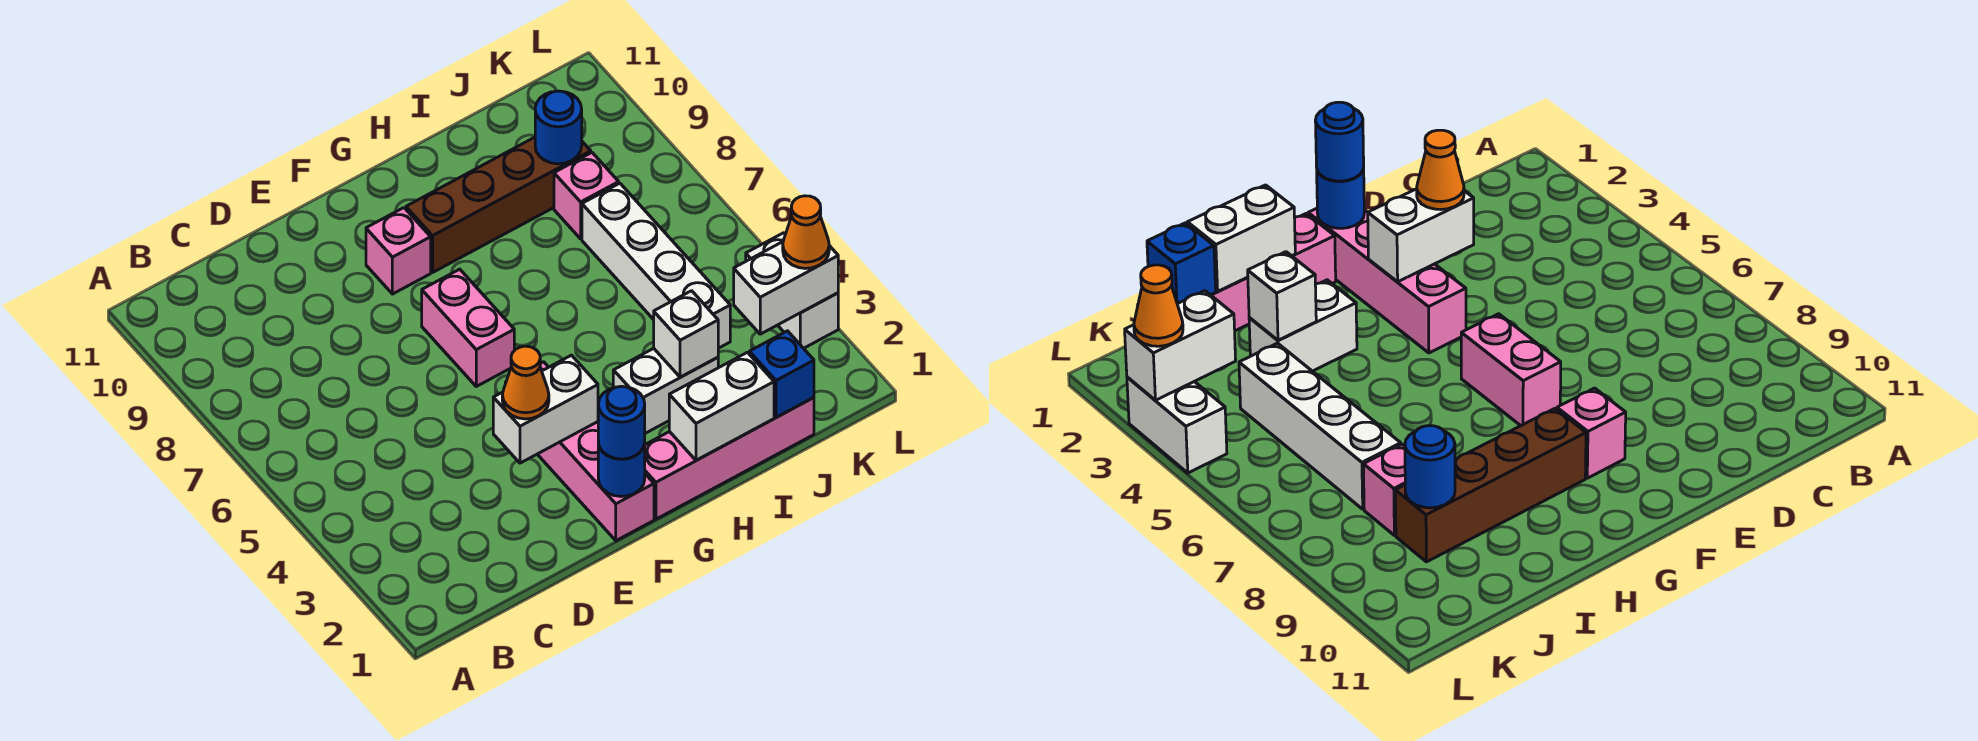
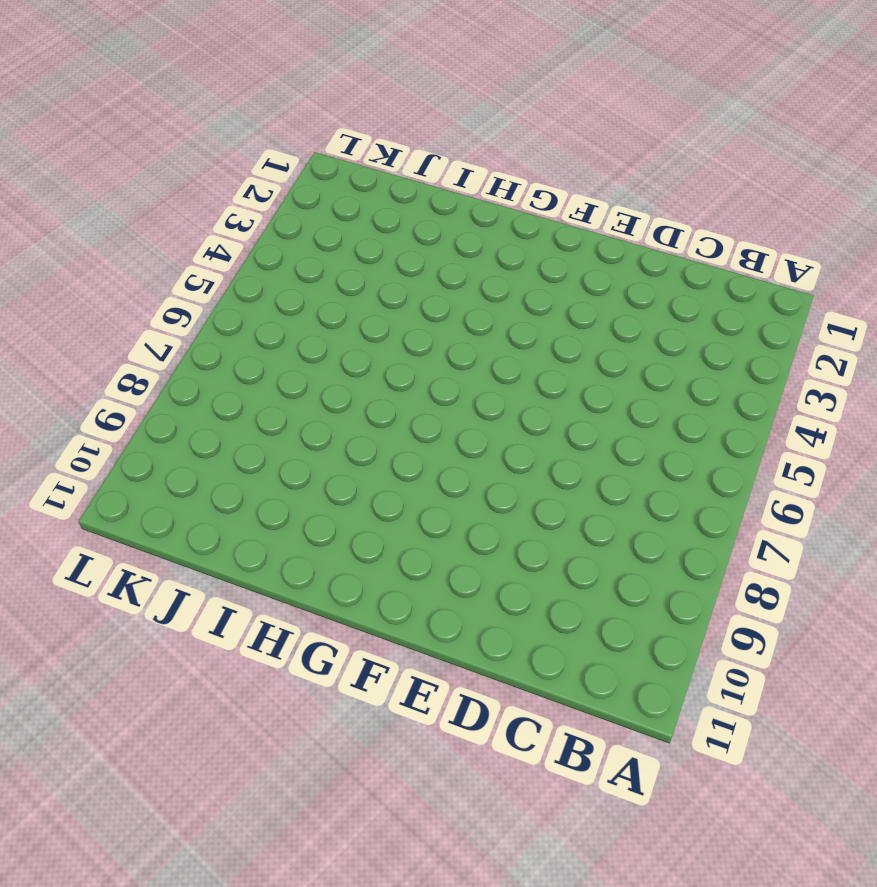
none -> pink brick F1:F4 level 1
none -> pink brick F6:F7 level 1
none -> pink brick F9 level 1

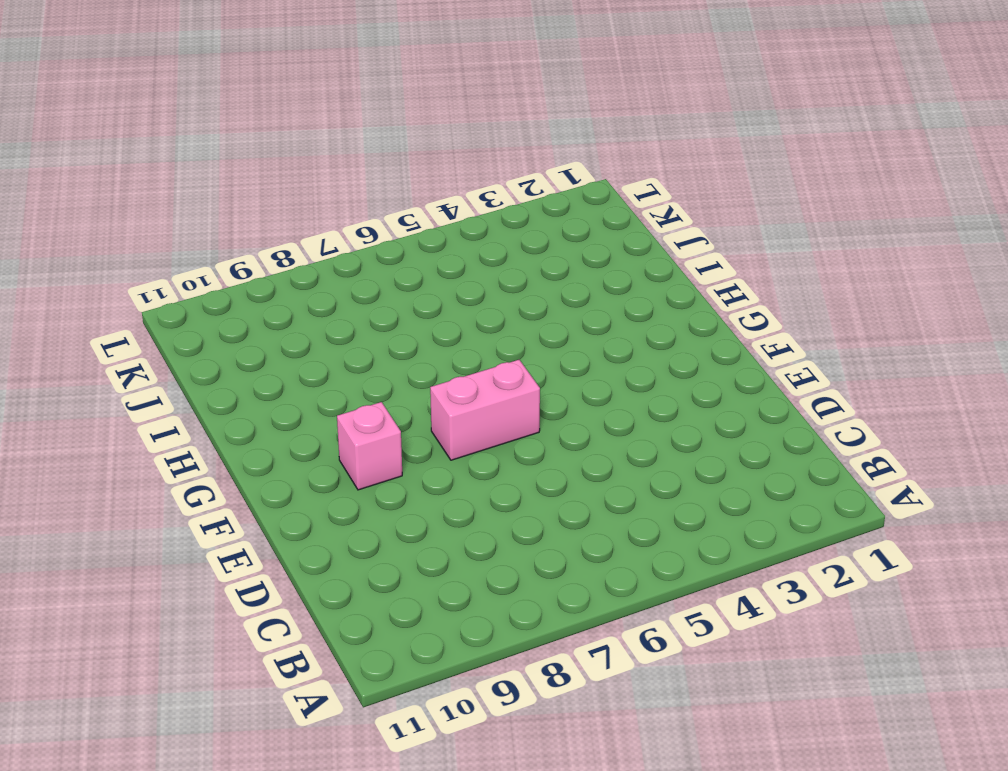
none -> pink brick F1:F4 level 1
none -> pink brick G1:J1 level 1
none -> brown brick G9:J9 level 1

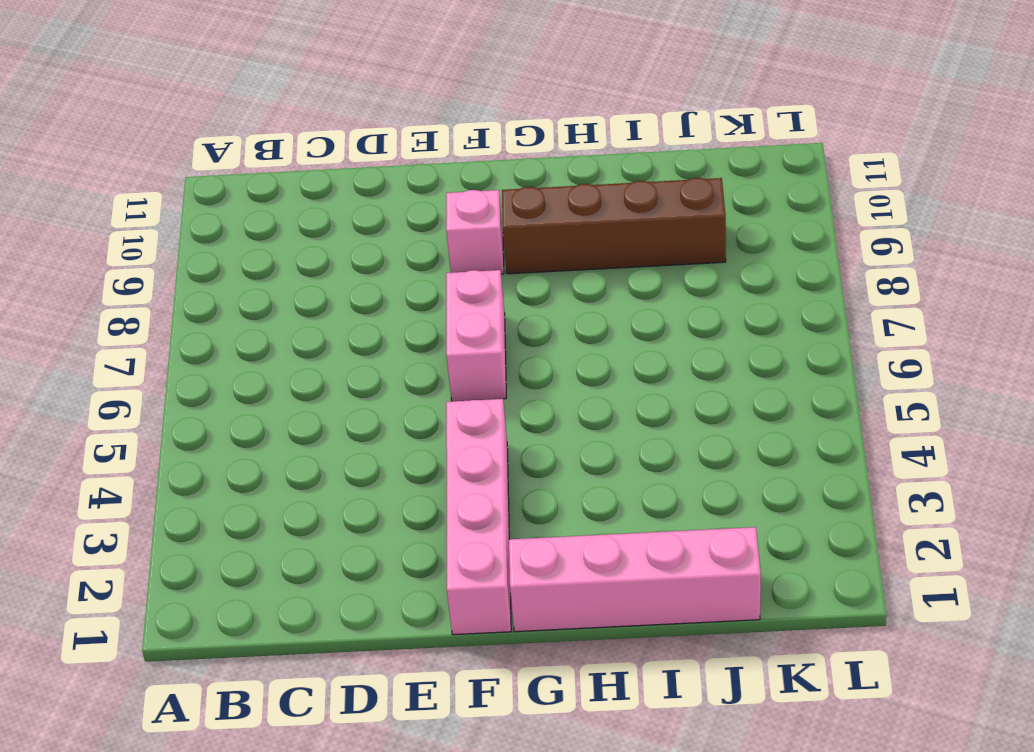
none -> white brick H3:I3 level 1
none -> white brick J4:J7 level 1
none -> pink brick J8 level 1

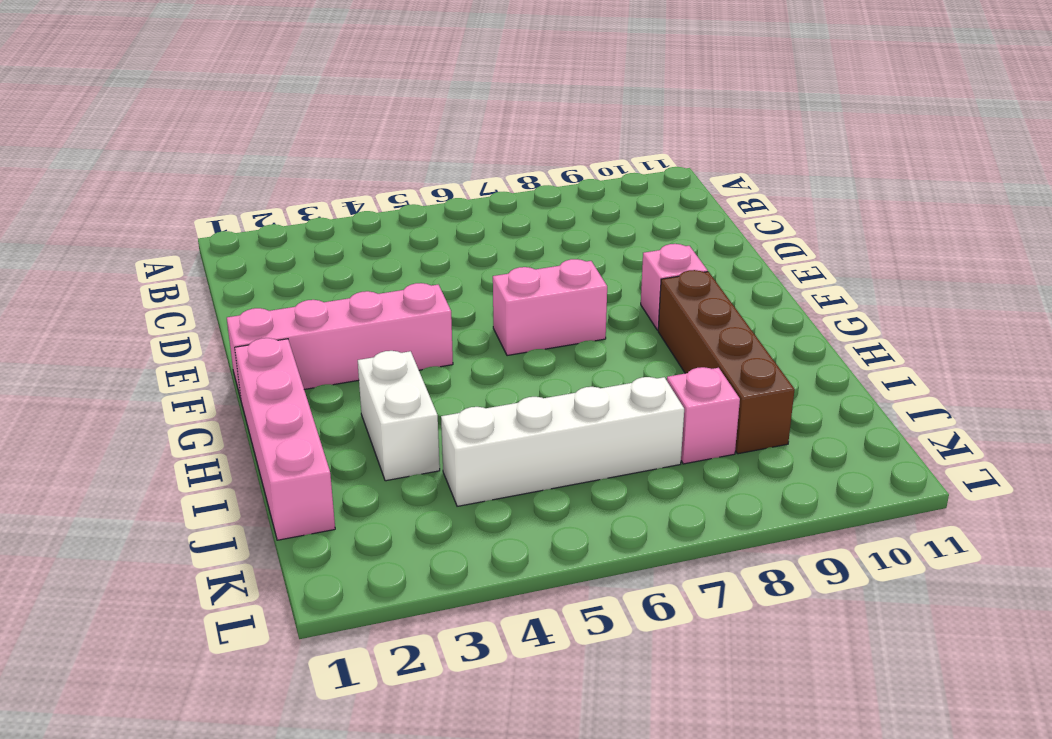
none -> white brick L3:L4 level 1
none -> white brick E3:F3 level 2
none -> blue round brick F1 level 2

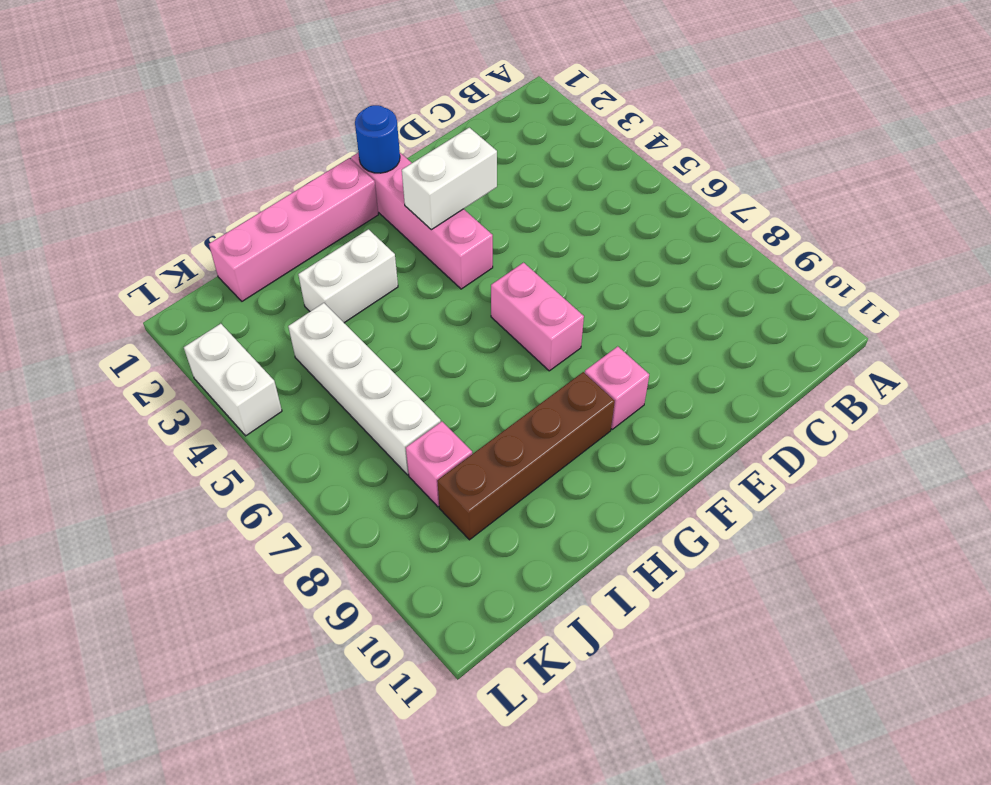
none -> white brick H1:I1 level 2
none -> white brick I3 level 2
none -> blue brick J1 level 2

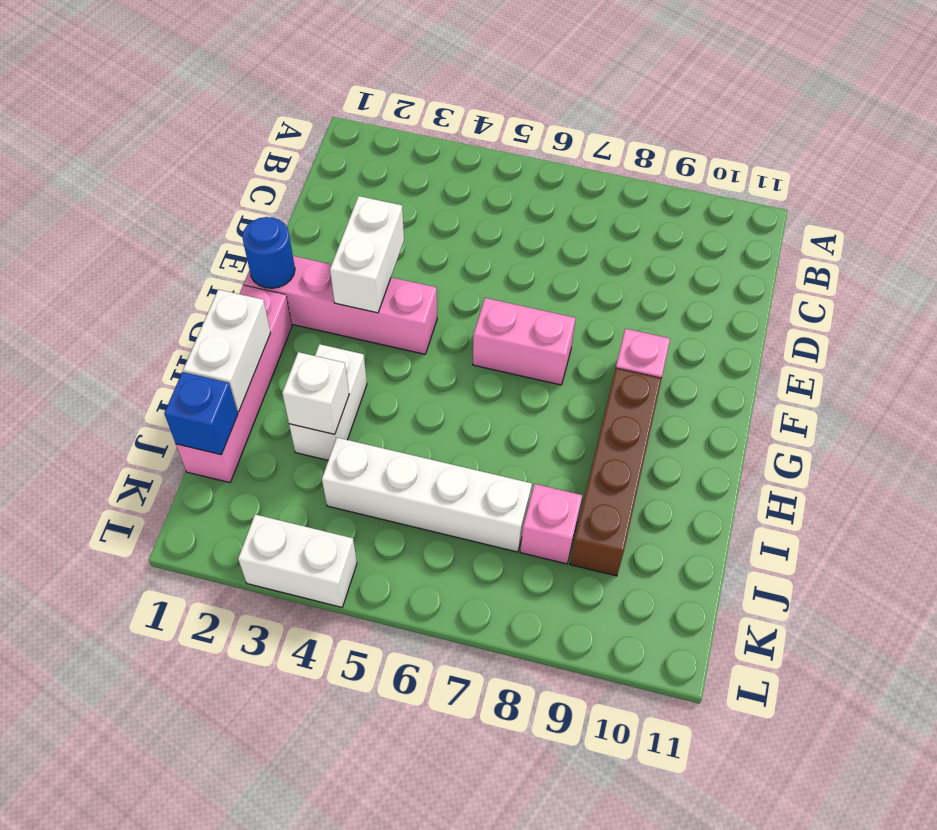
none -> blue round brick J9 level 2
none -> white brick K3:L3 level 2
none -> orange cone E3 level 3

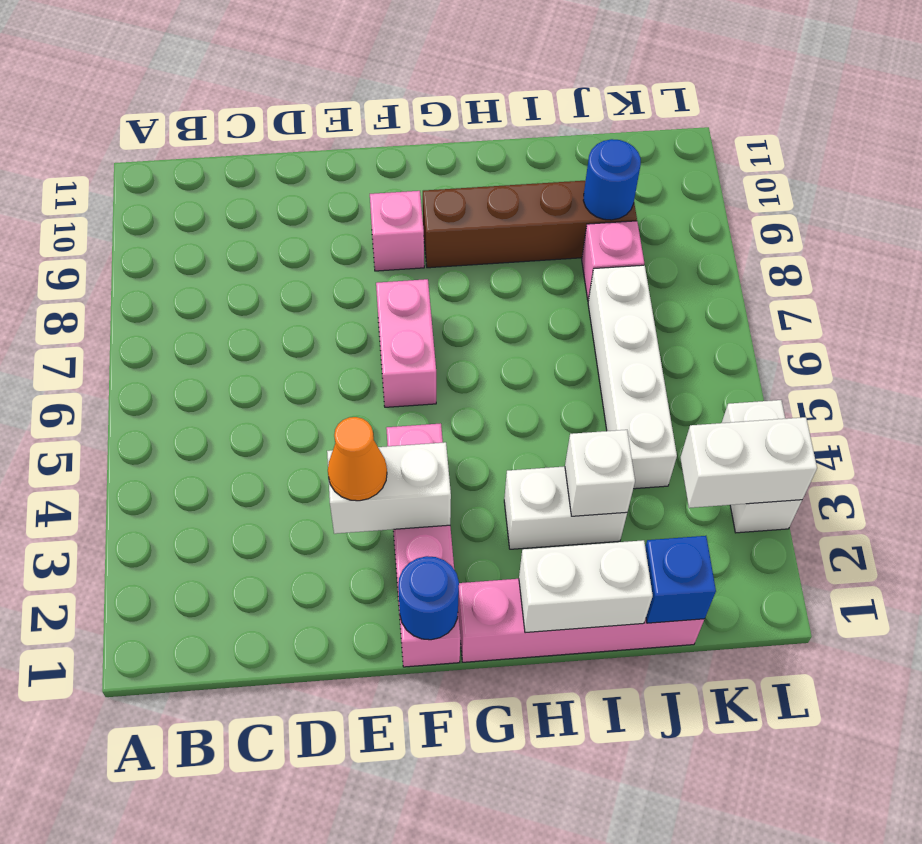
none -> blue round brick F1 level 3
none -> orange cone L3 level 3

